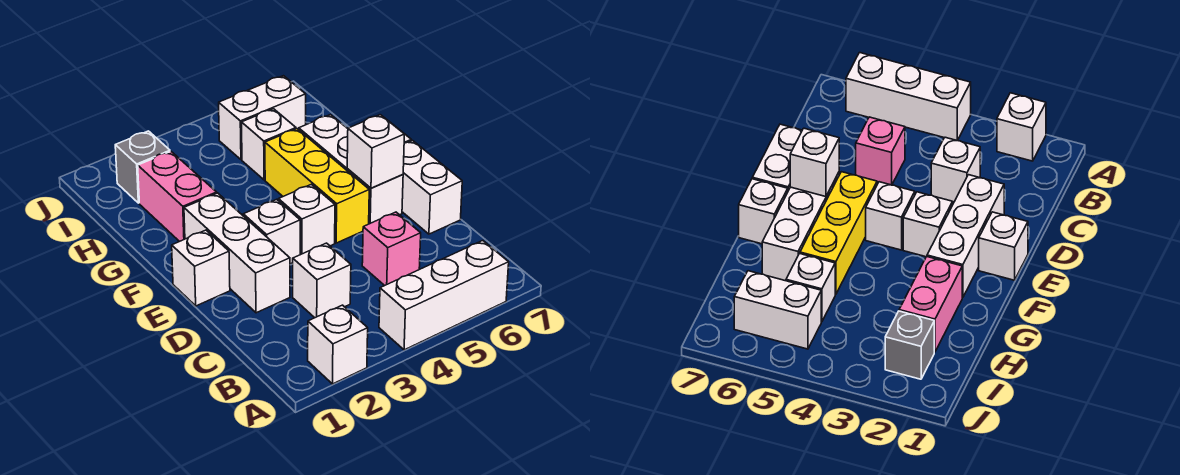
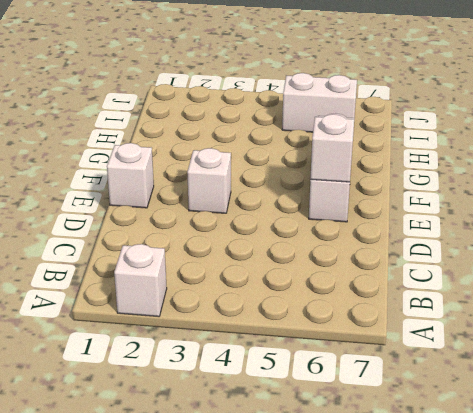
none -> white brick A4:A6 level 1
none -> white brick C3 level 1
none -> pink brick C5 level 1

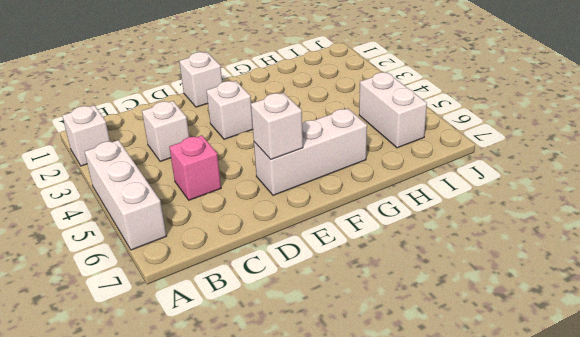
none -> white brick D2:F2 level 1
none -> white brick D7:E7 level 1
none -> white brick E4 level 1

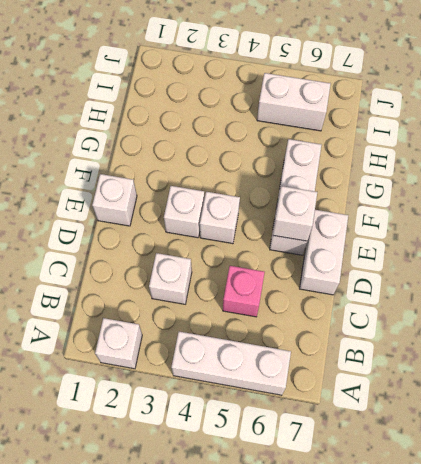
none -> white brick D2:F2 level 1
none -> yellow brick E5:G5 level 1
none -> white brick F7 level 1

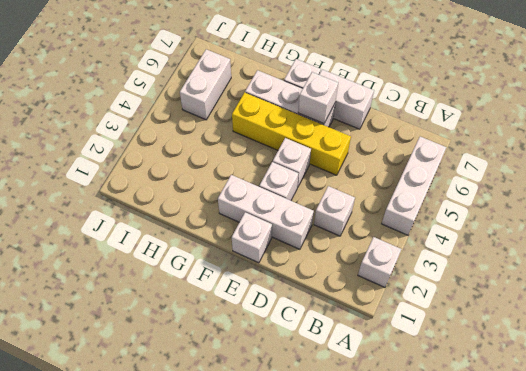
yellow brick D5:G5 level 1 -> yellow brick E5:G5 level 1
none -> pink brick C5 level 1
none -> pink brick G2:H2 level 1
none -> white brick H5 level 1

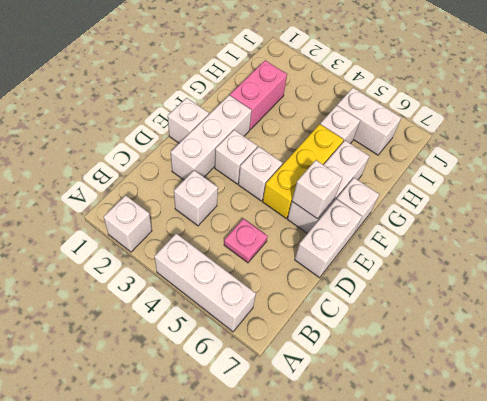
pink plate C5 level 1 -> pink brick C5 level 1
none -> grey brick I2 level 1

